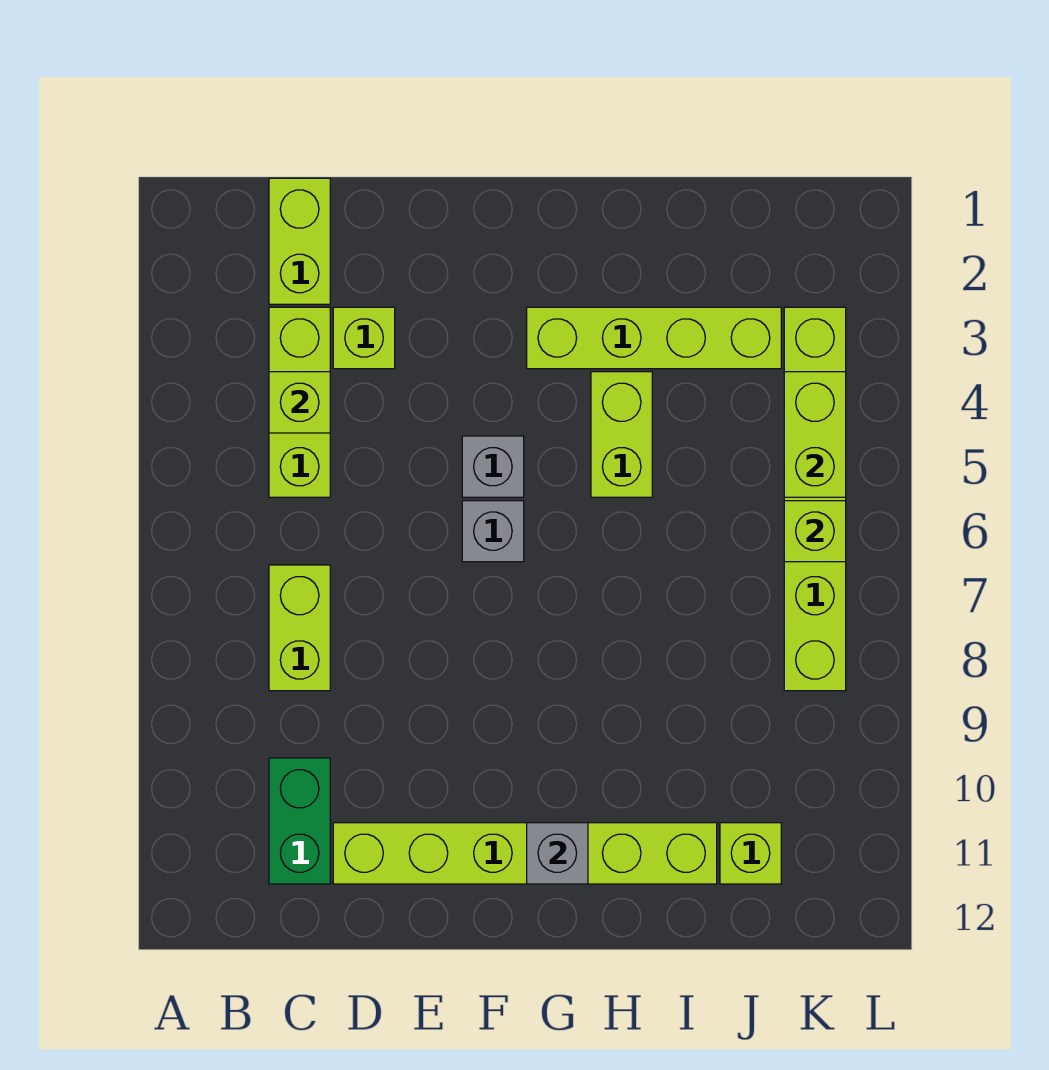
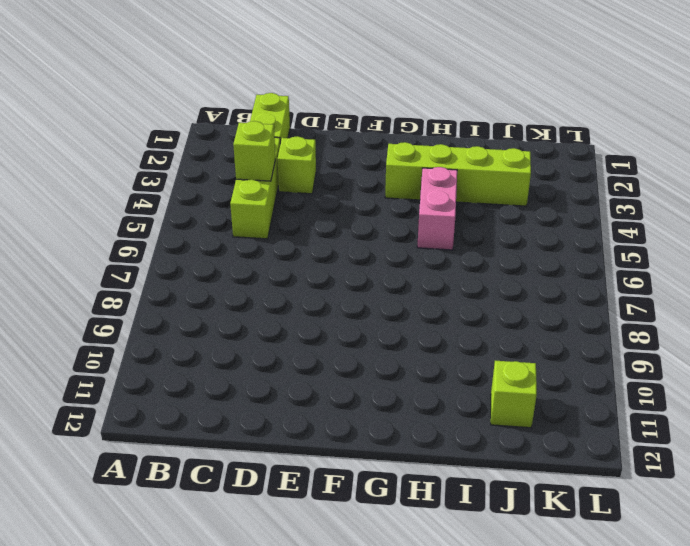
pink brick H4:H5 level 1 -> lime brick H4:H5 level 1
none -> lime brick C7:C8 level 1
none -> green brick C10:C11 level 1
none -> lime brick D11:I11 level 1

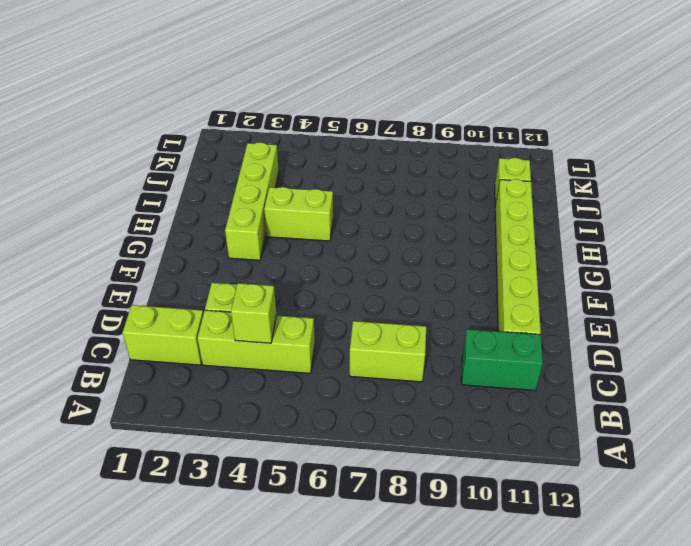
none -> grey brick F5 level 1
none -> grey brick F6 level 1
none -> lime brick K3:K8 level 1

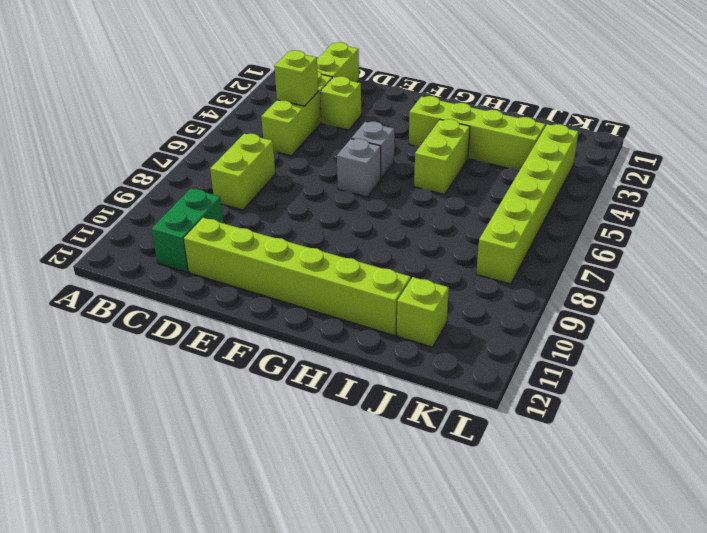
none -> grey brick G11 level 2
none -> lime brick K4:K5 level 2
none -> lime brick K6 level 2

